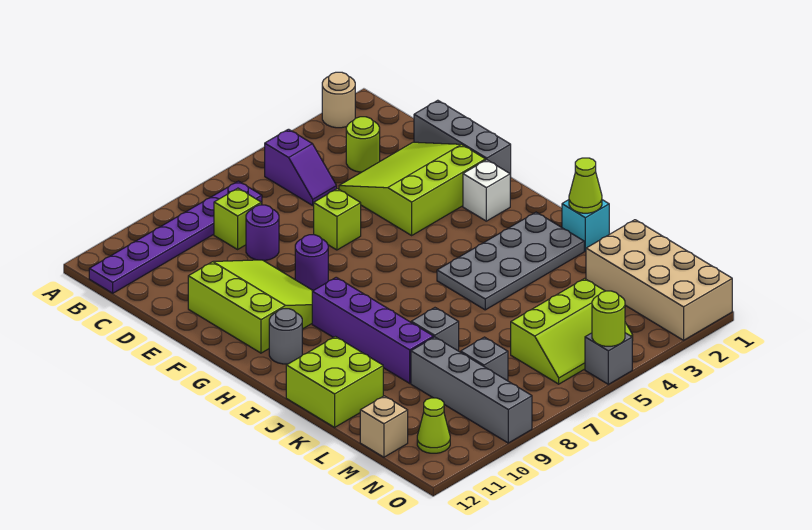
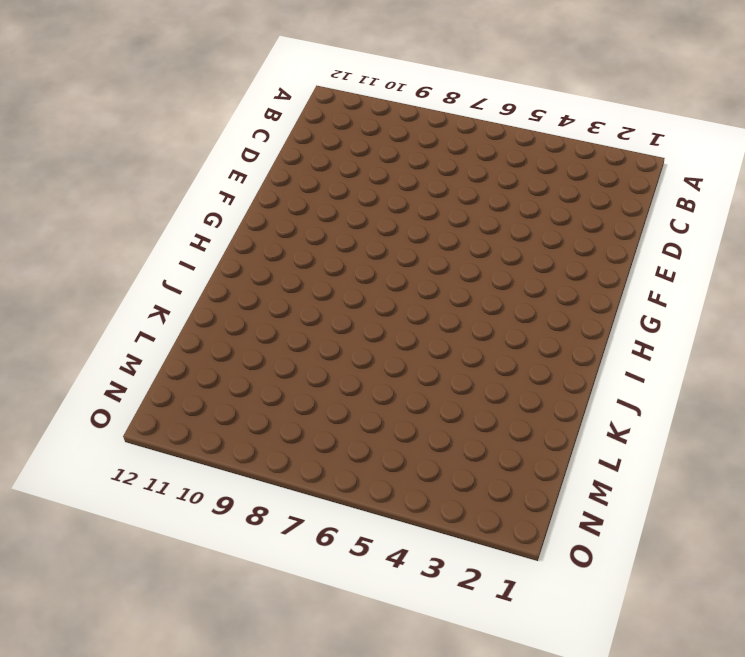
none -> tan round brick A2 level 1
none -> purple slope B5:C5 level 1 top B
none -> purple plate B7:B12 level 1

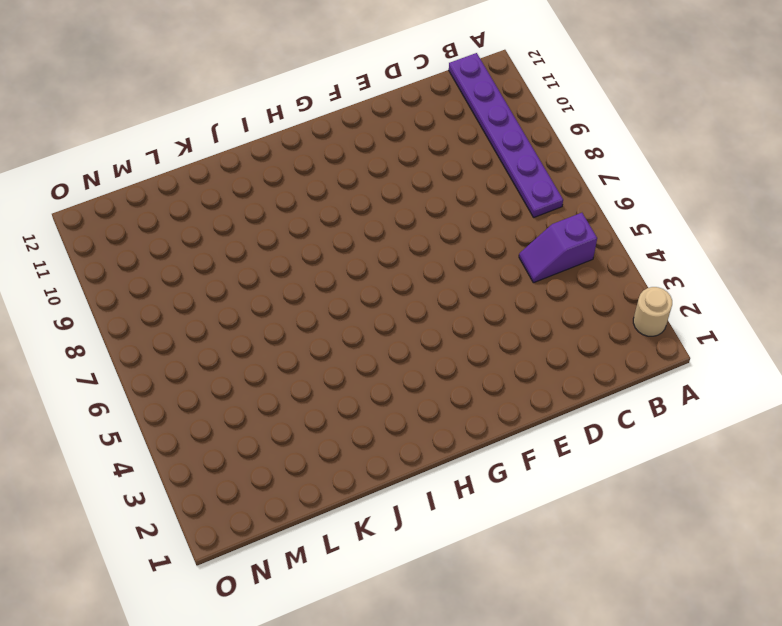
none -> lime round brick C3 level 1
none -> lime brick C8 level 1
none -> grey brick D1:F1 level 1

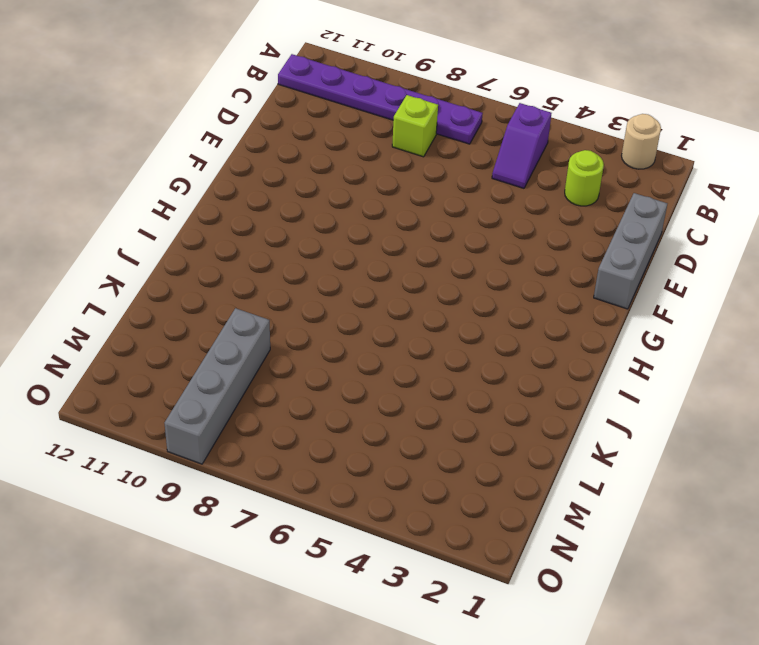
none -> lime slope D2:F4 level 1 top F
none -> purple round brick D8 level 1
none -> lime brick E6 level 1

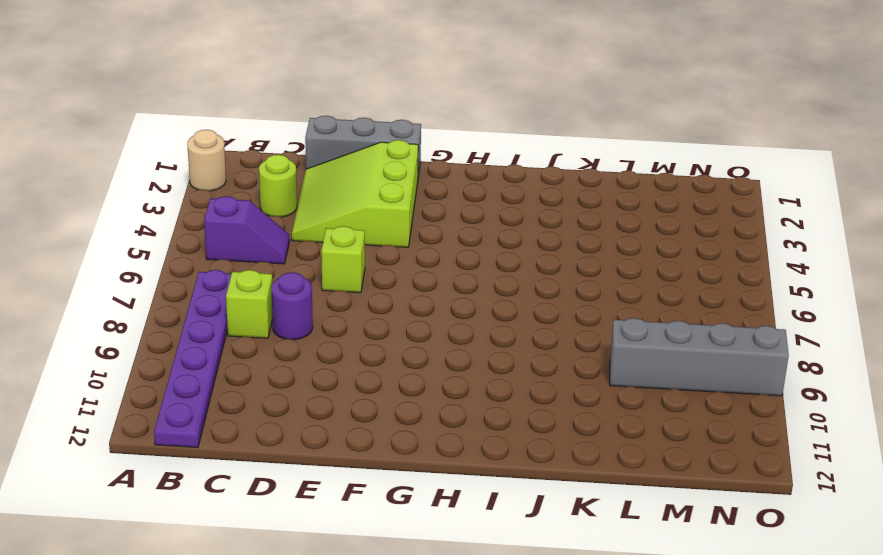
none -> lime slope E9:G11 level 1 top 11
none -> purple round brick F8 level 1
none -> white brick G2 level 1

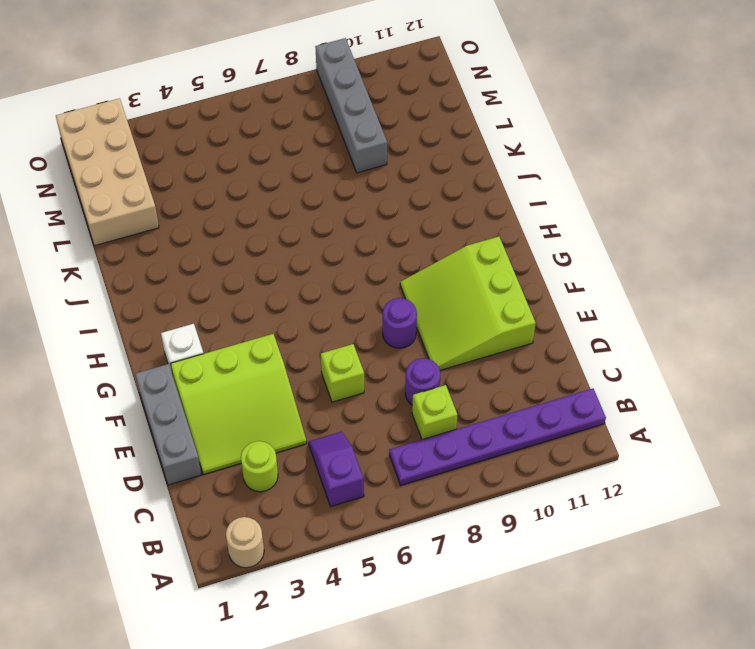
none -> purple brick H9:K9 level 1
none -> grey round brick H11 level 1
none -> grey plate I2:J5 level 1

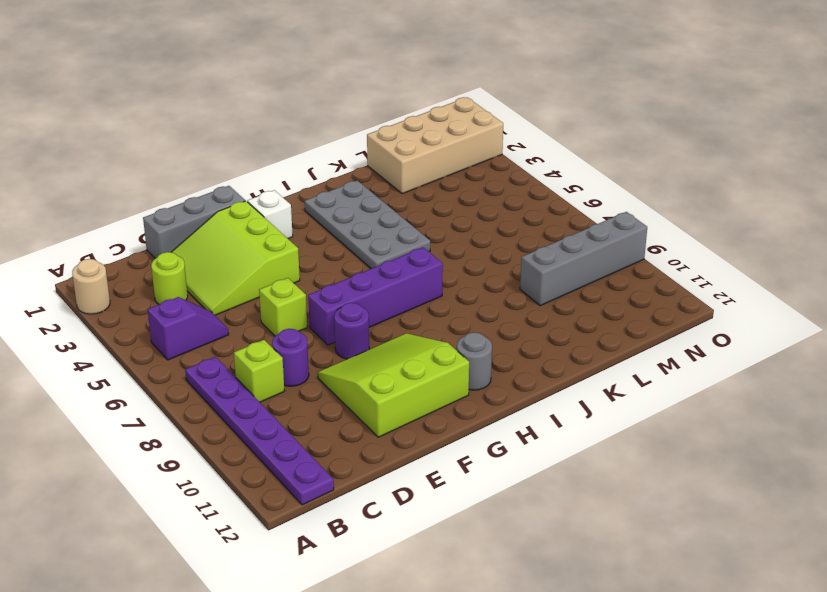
purple brick F7:I7 level 1 -> purple brick H9:K9 level 1
none -> cyan brick J1 level 1
none -> lime brick J11:K12 level 1
none -> grey brick K8 level 1

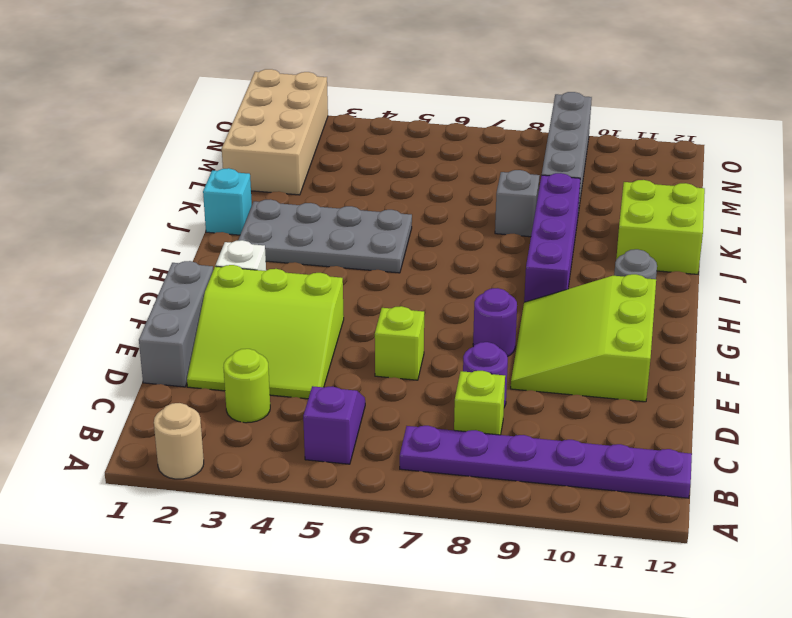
none -> lime slope M4:N6 level 1 top M
none -> grey brick M8 level 1
none -> tan brick M12 level 1

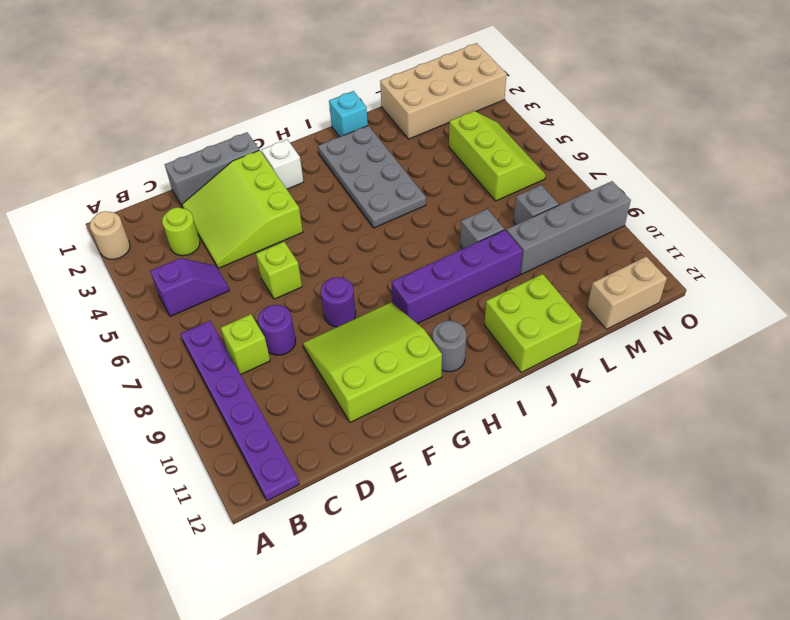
tan brick M12:N12 level 1 -> tan brick M12 level 1
none -> lime cone N11 level 1
none -> grey brick O5 level 1
none -> lime cone J1 level 2

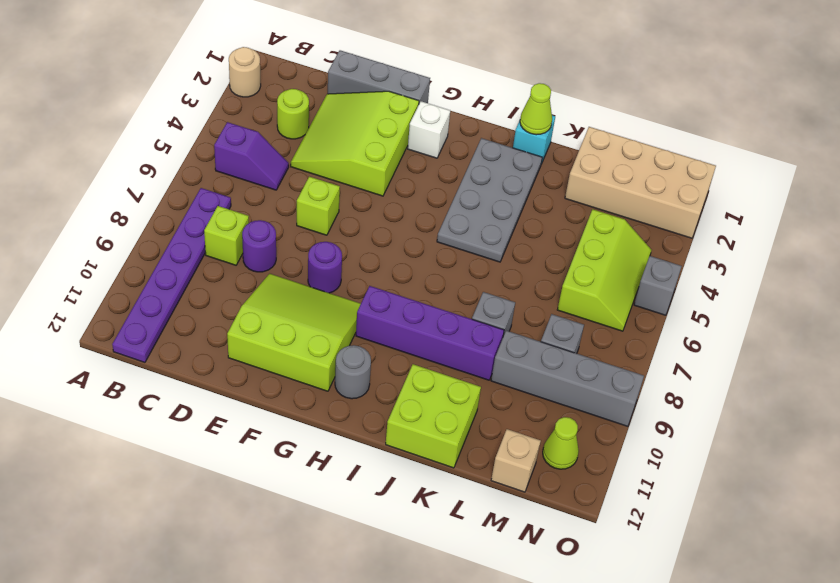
none -> lime round brick O5 level 2

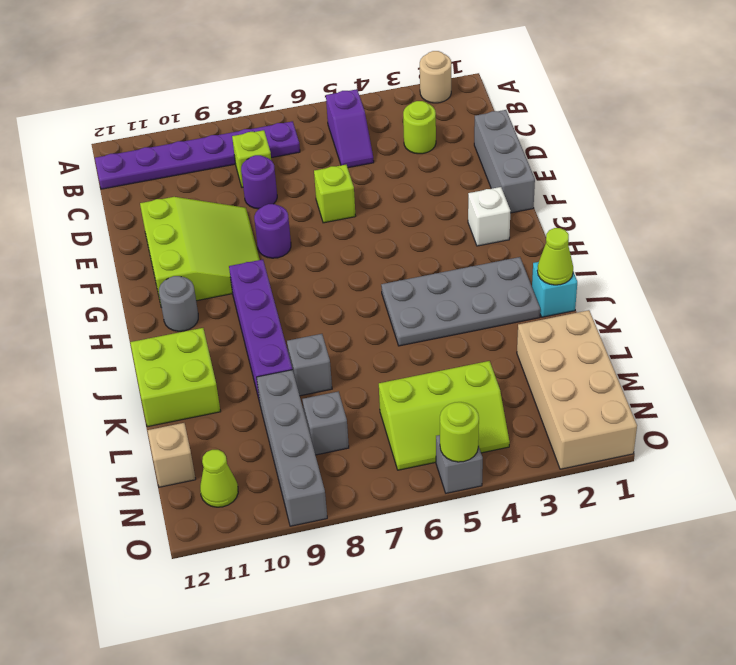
none -> lime slope D2:F4 level 1 top F

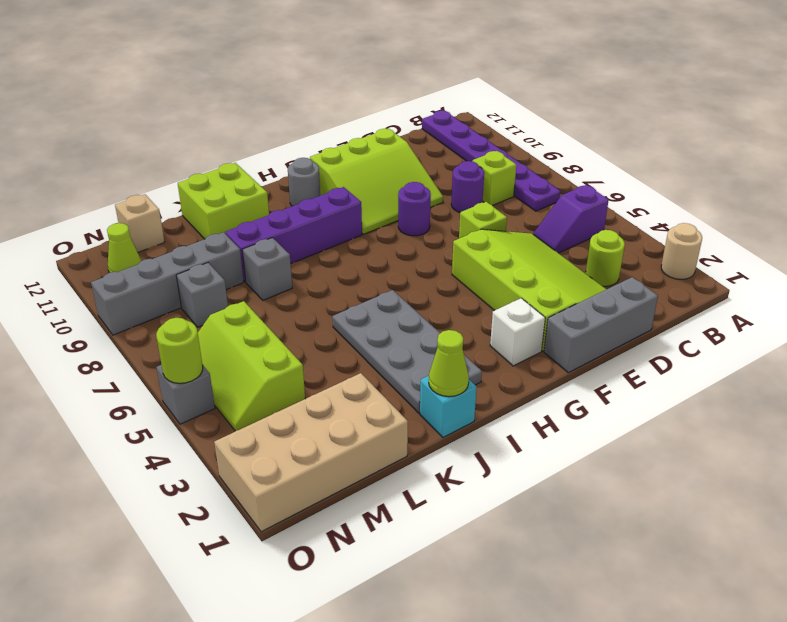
lime slope D2:F5 level 1 top F -> lime slope D2:F4 level 1 top F

